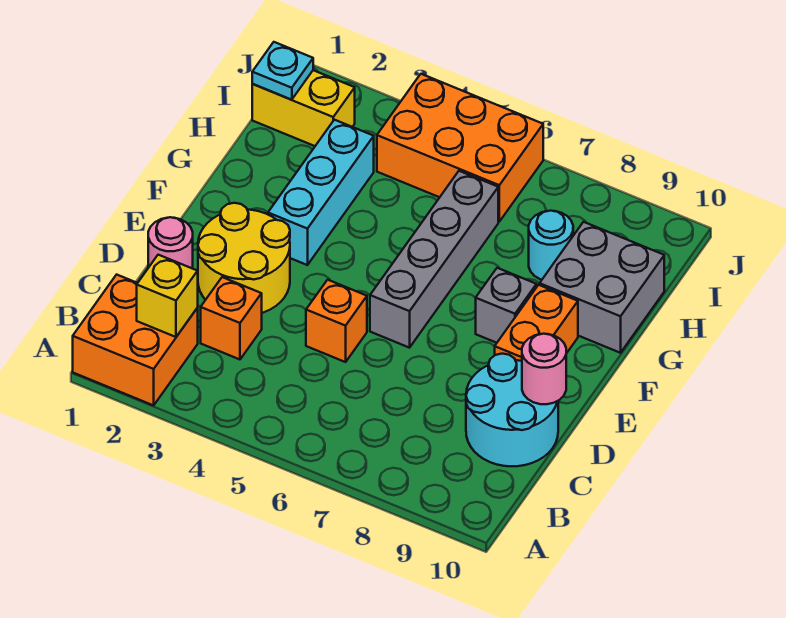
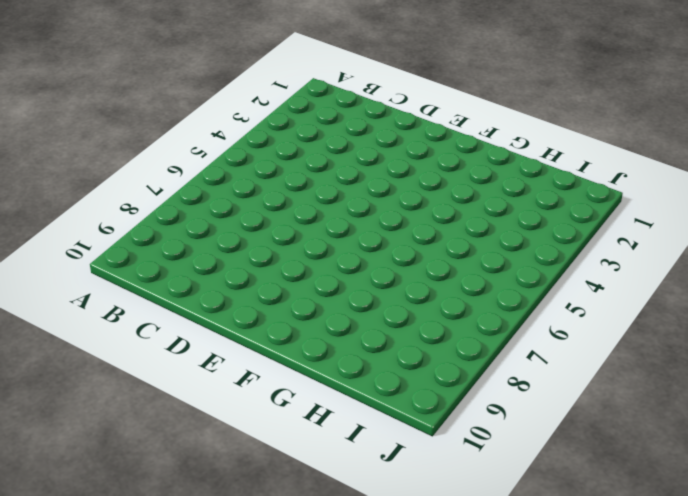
none -> orange brick A1:B2 level 1
none -> orange brick C3 level 1
none -> cyan round brick C9:D10 level 1

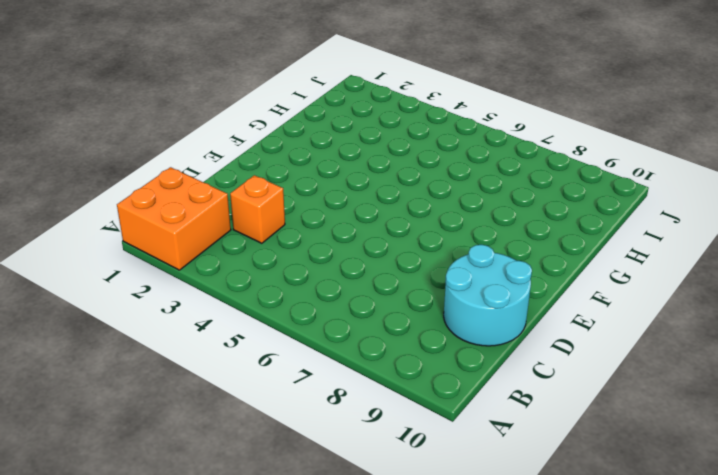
none -> pink round brick D1 level 1
none -> yellow round brick D2:E3 level 1
none -> orange brick D5 level 1

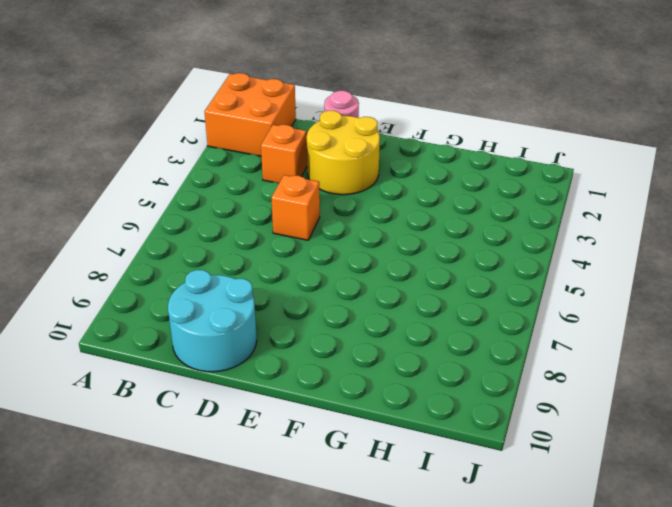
none -> grey brick E6:H6 level 1
none -> orange brick E9:F9 level 1
none -> cyan brick F3:H3 level 1

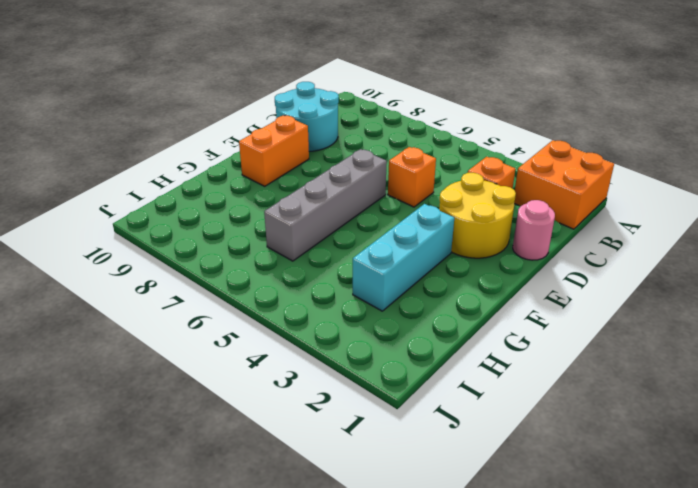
none -> grey brick F8 level 1
none -> grey brick G9:H10 level 1
none -> cyan round brick H8 level 1

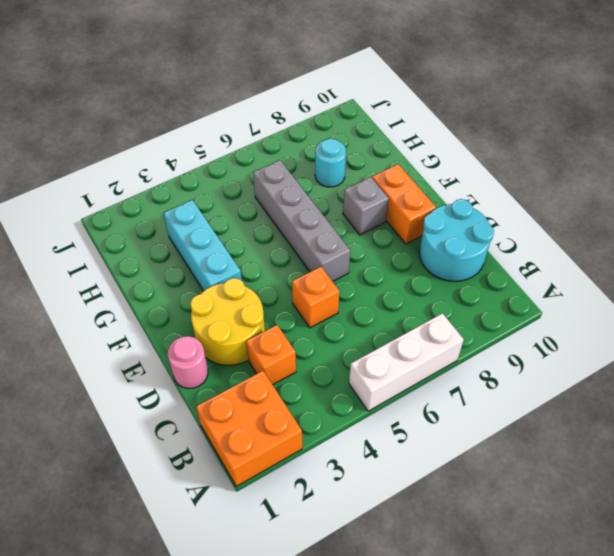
white brick A5:A7 level 1 -> none
none -> grey brick G9:H10 level 1
none -> yellow brick I1:I2 level 1
none -> orange brick I4:J6 level 1

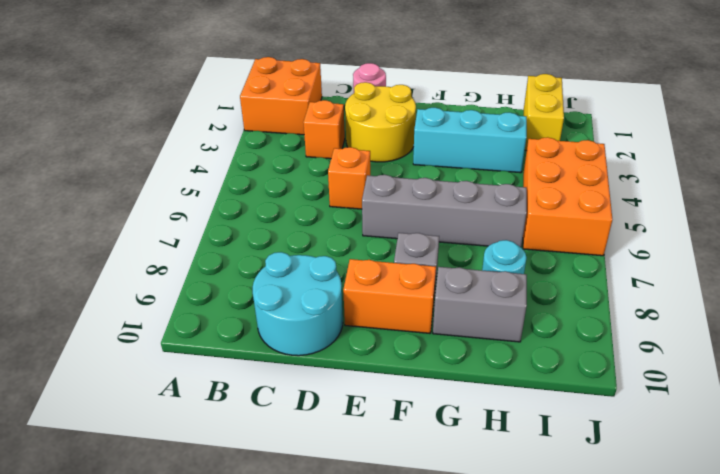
grey brick G9:H9 level 1 -> grey brick G9:H10 level 1
none -> yellow brick B2 level 2
none -> pink round brick D10 level 2
none -> cyan plate I1 level 2

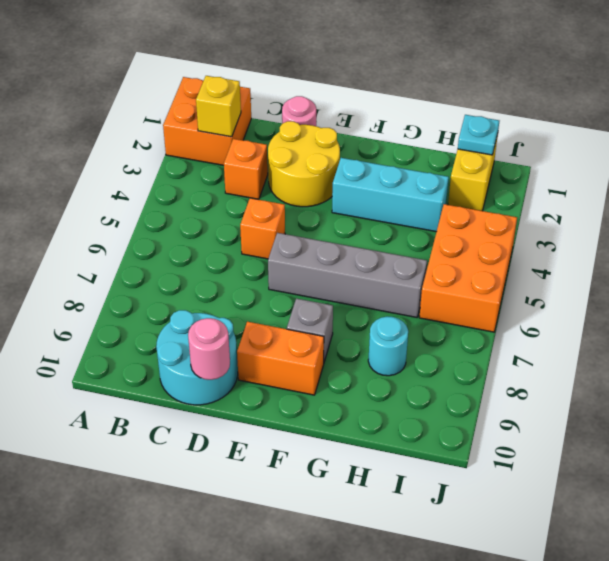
none -> grey brick G9:H10 level 1

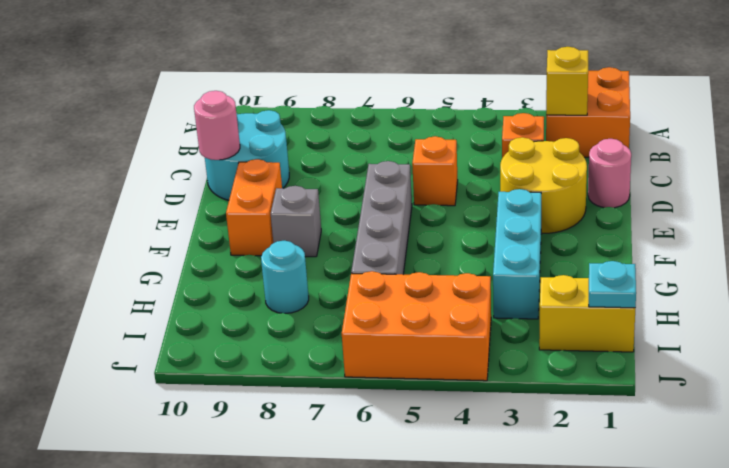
none -> grey brick G9:H10 level 1

